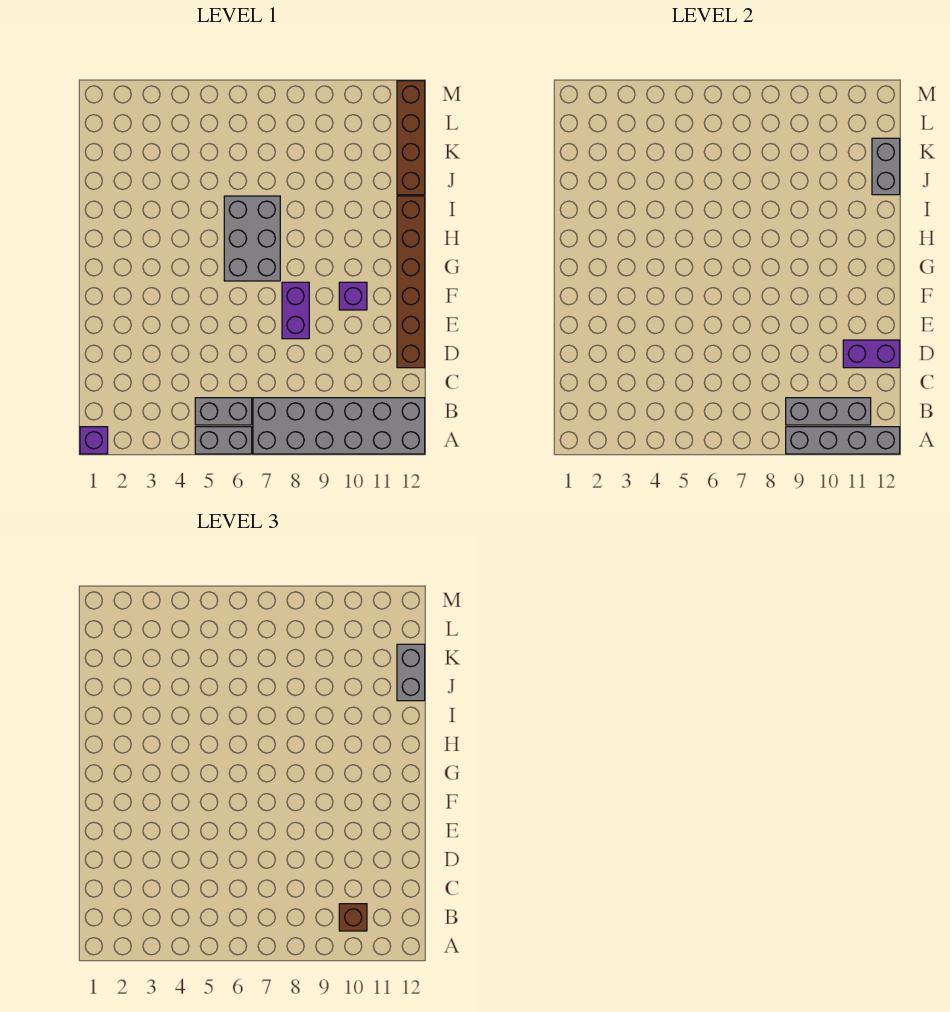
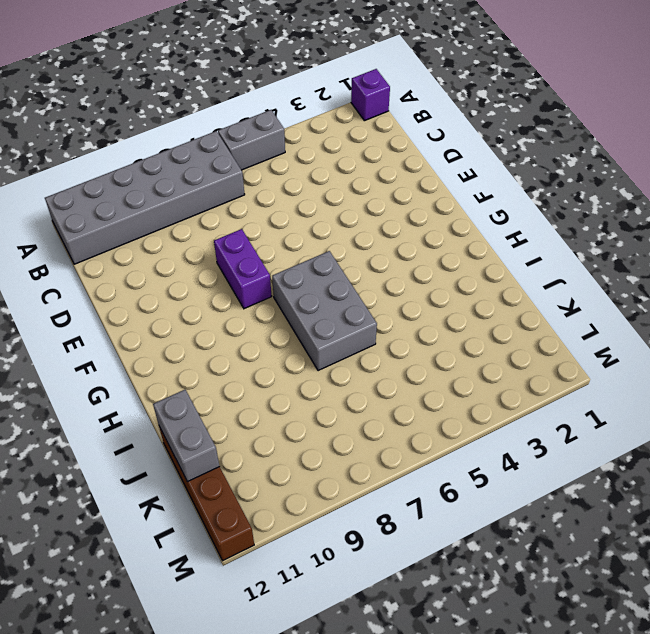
none -> grey brick B5:B6 level 1
none -> brown brick D12:I12 level 1
none -> purple brick F10 level 1

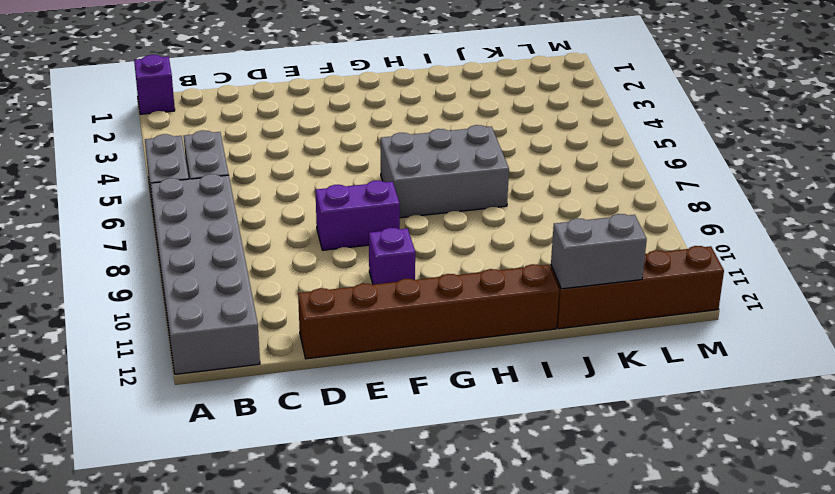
none -> grey brick A9:A12 level 2
none -> grey brick B9:B11 level 2
none -> purple brick D11:D12 level 2

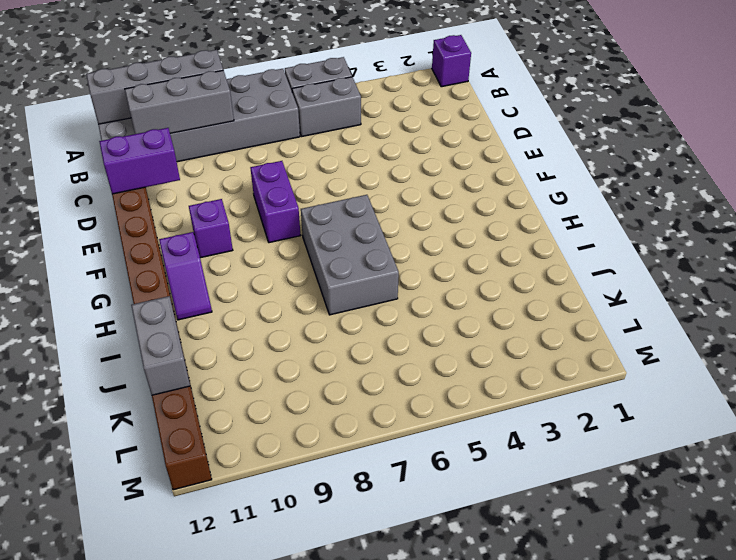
purple slope G11:H11 level 1 top G -> none
none -> brown brick B10 level 3
none -> grey brick J12:K12 level 3

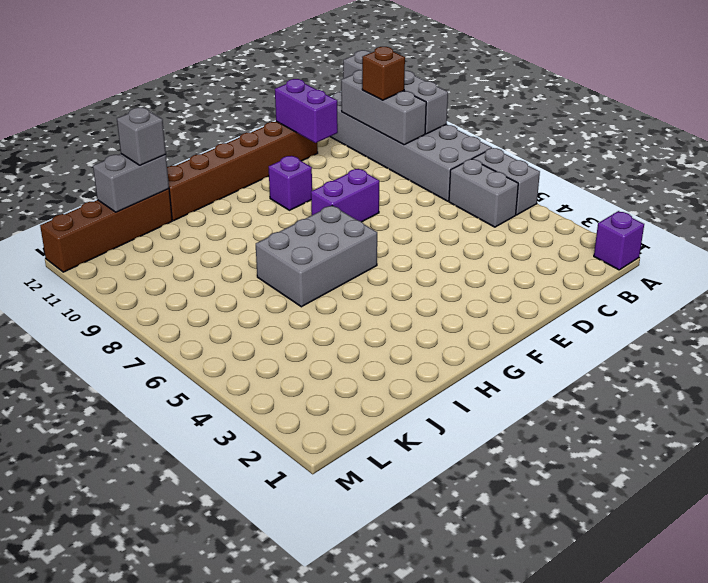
grey brick J12 level 3 -> grey brick J12:K12 level 3

